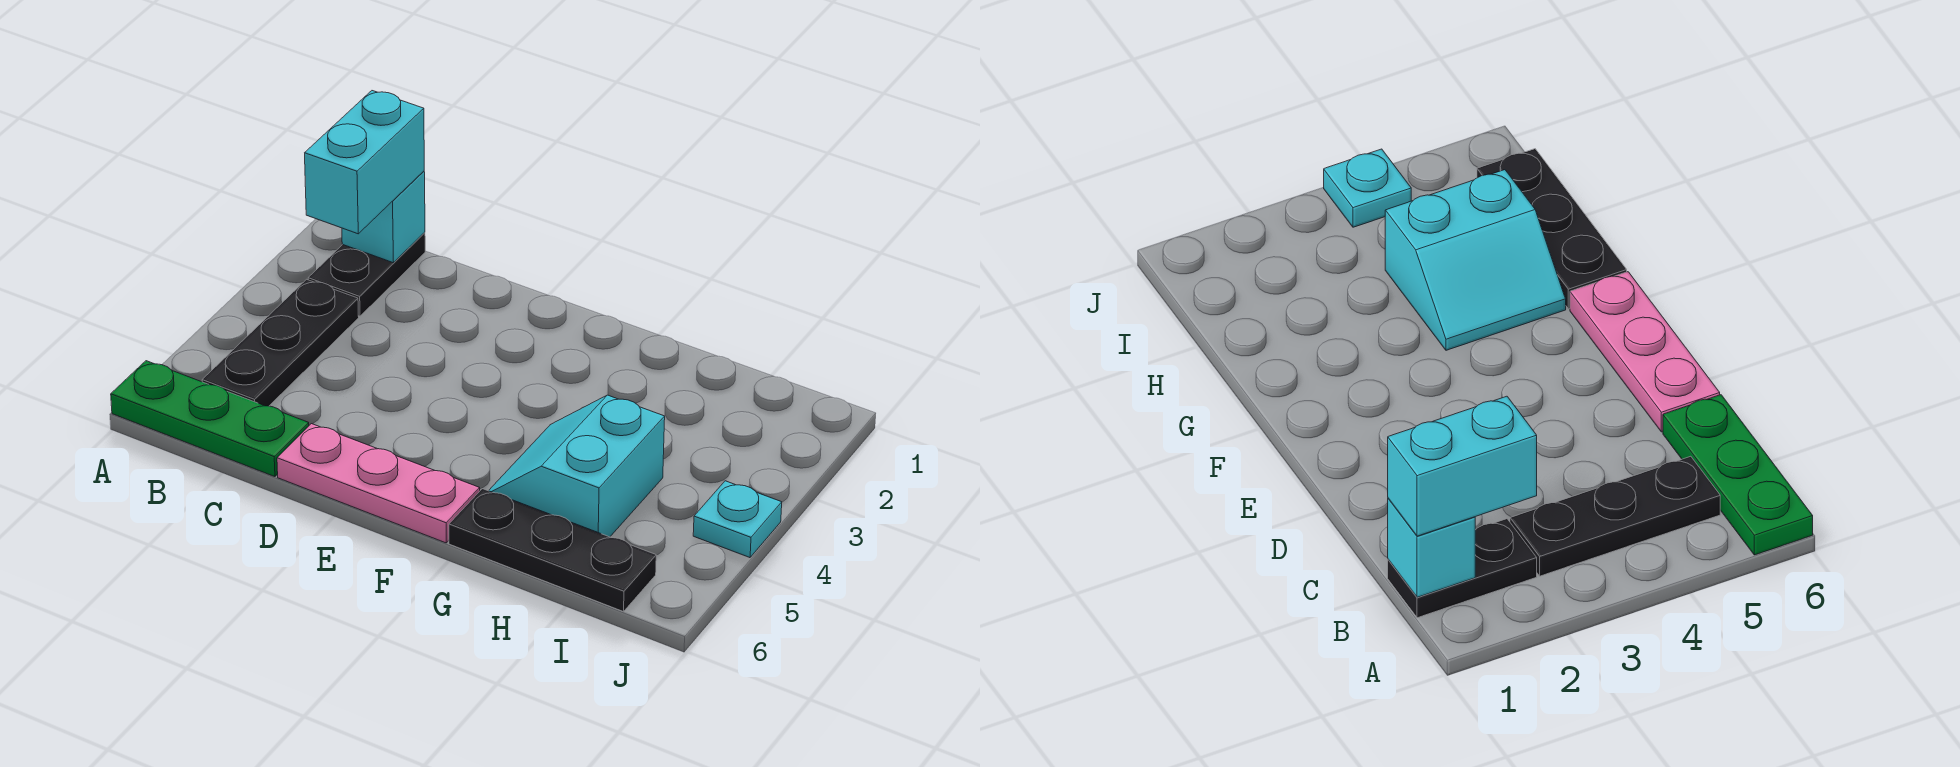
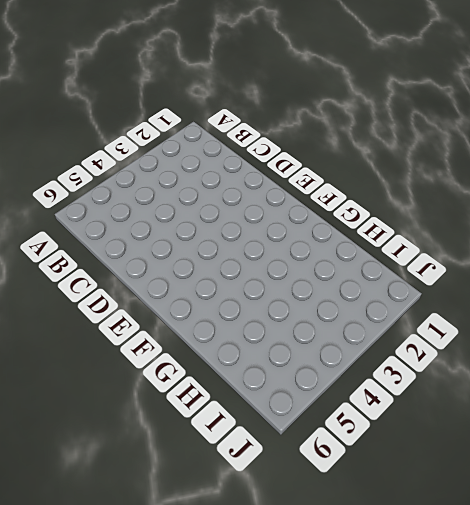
none -> green plate A6:C6 level 1
none -> black plate B1:B2 level 1

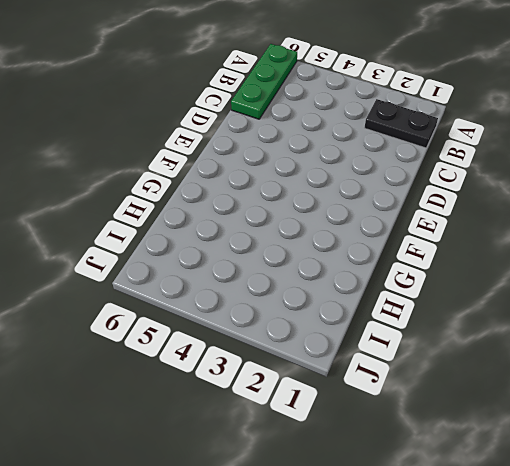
none -> black plate B3:B5 level 1
none -> pink plate D6:F6 level 1

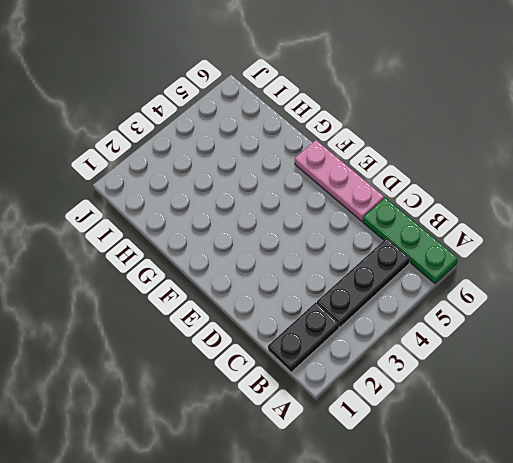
none -> cyan slope G4:H5 level 1 top H
none -> black plate G6:I6 level 1

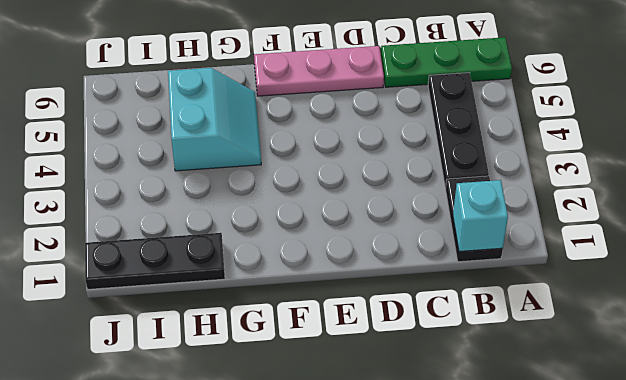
black plate H1:J1 level 1 -> black plate G6:I6 level 1
none -> cyan plate J4 level 1
none -> cyan brick B1:B2 level 3

